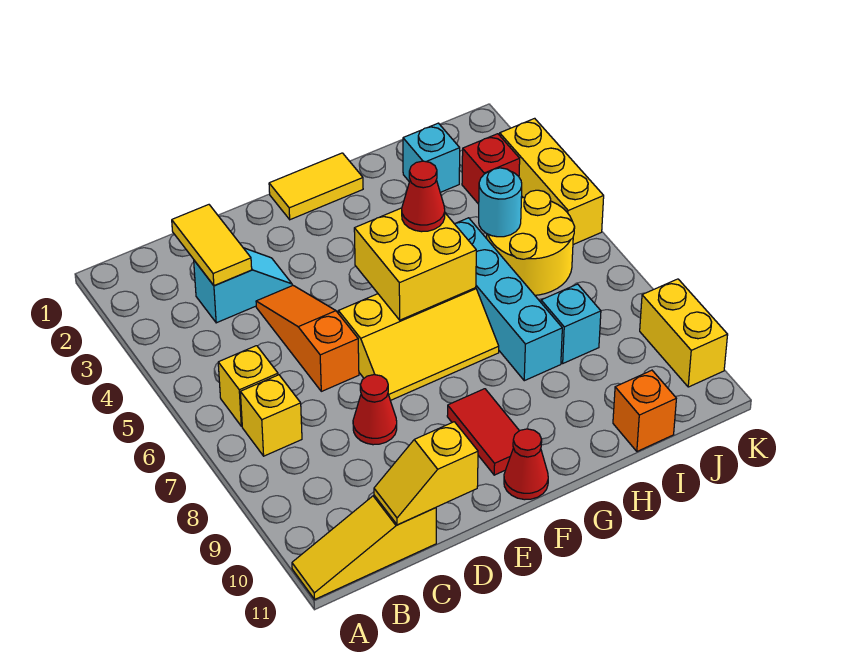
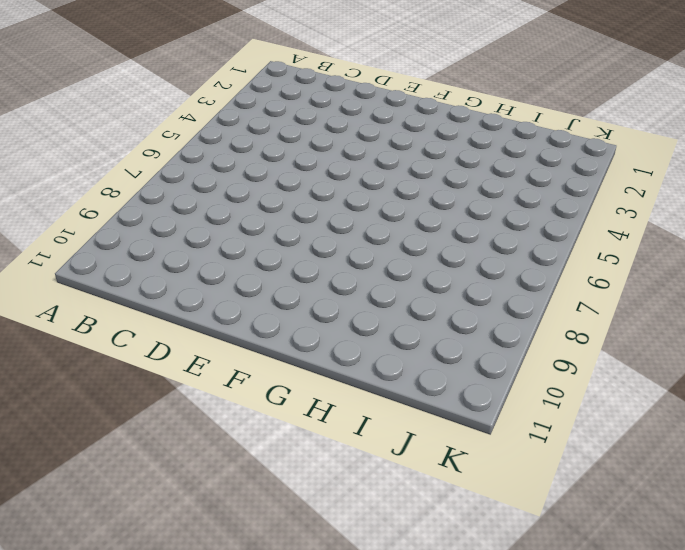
none -> yellow slope A11:C11 level 1 top C
none -> yellow brick B6 level 1
none -> yellow brick B7 level 1

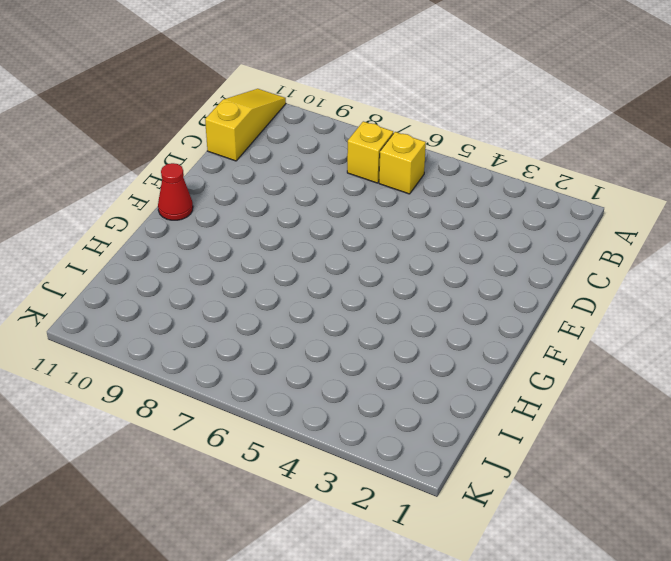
none -> cyan slope C3:D3 level 1 top C
none -> orange slope D4:D6 level 1 top 6
none -> red cone D8 level 1

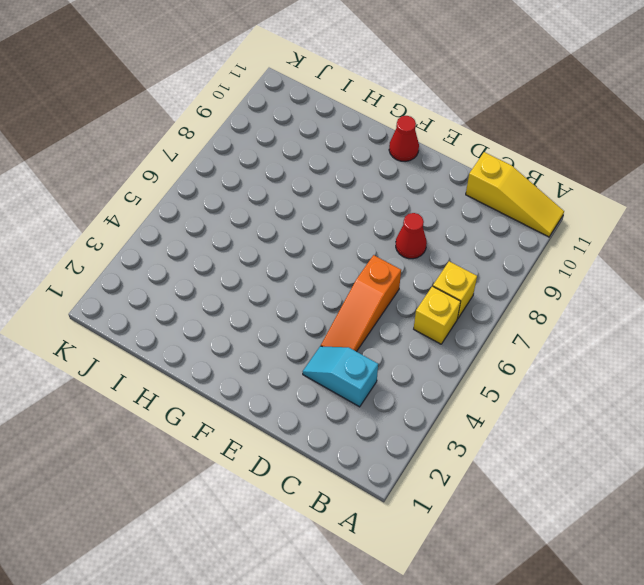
none -> yellow slope E6:G7 level 1 top 6
none -> yellow tile F1:G1 level 1
none -> red tile F9:F10 level 1

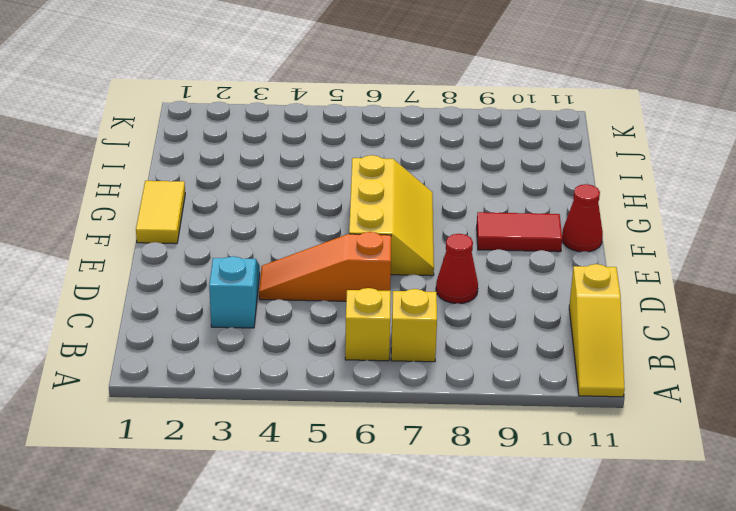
none -> cyan brick H5:H8 level 1
none -> cyan brick I2 level 1
none -> yellow round brick I5:J6 level 1

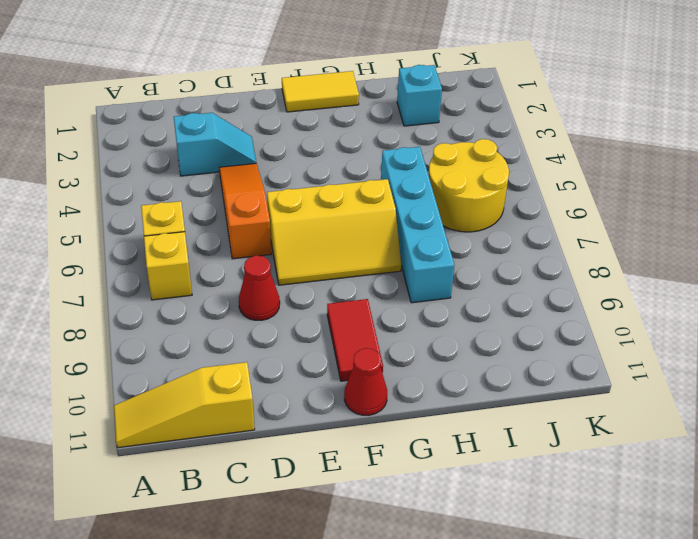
none -> cyan brick I8 level 1
none -> orange brick I11 level 1
none -> red brick J3 level 1

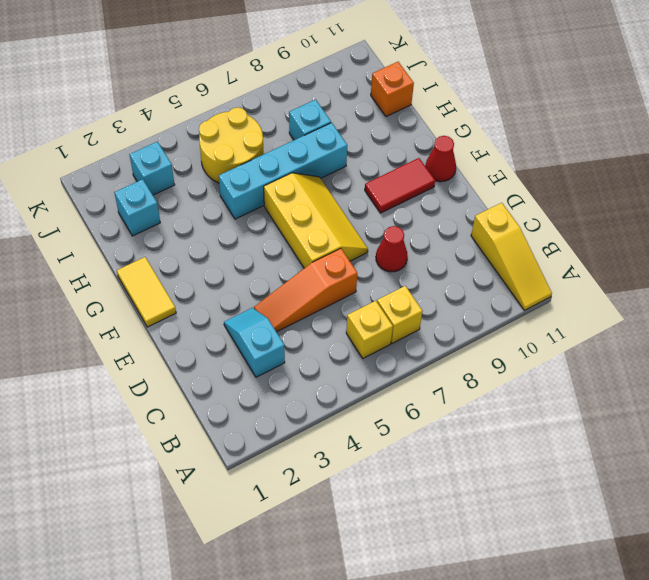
cyan brick J3 level 1 -> red brick J3 level 1
none -> yellow brick K3:K5 level 1
none -> yellow brick K9:K10 level 1
none -> yellow tile C2:C3 level 2

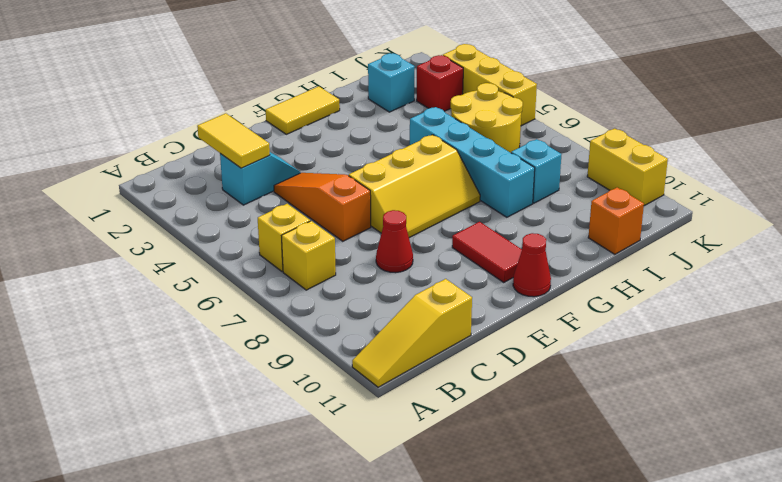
none -> yellow slope C11:D11 level 2 top D
none -> yellow brick F5:G6 level 2
none -> cyan round brick I5 level 2

